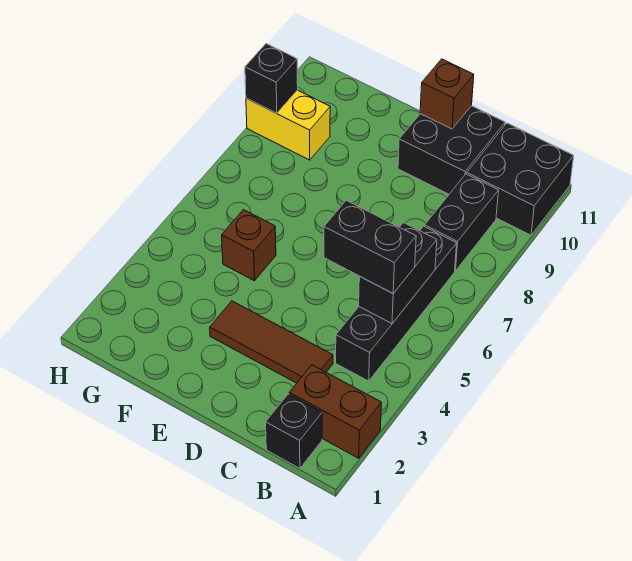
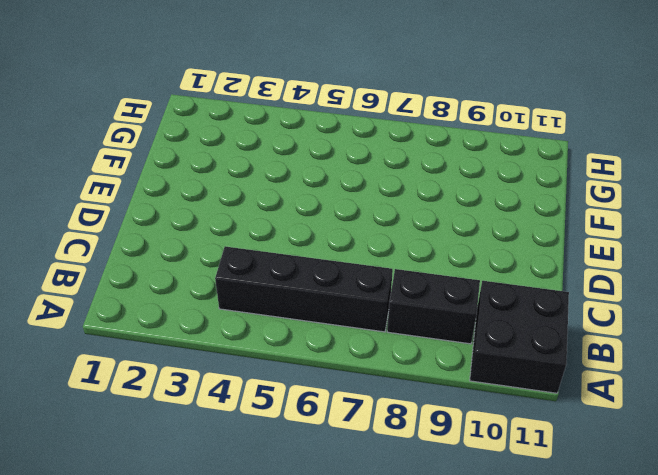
none -> brown brick A2:B2 level 1
none -> black brick B1 level 1
none -> brown tile C3:E3 level 1

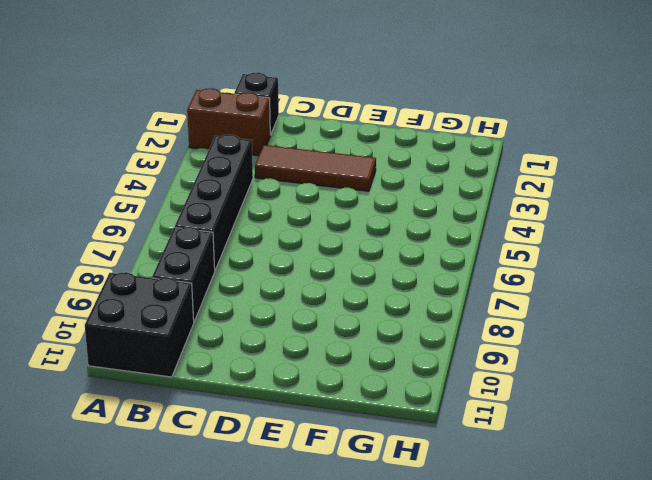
none -> black brick C10:D11 level 1
none -> brown brick F5 level 1
none -> yellow brick G9:H9 level 1

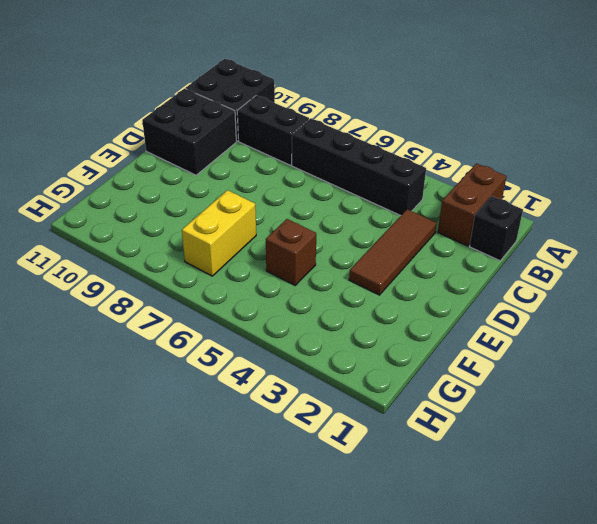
yellow brick F7:G7 level 1 -> yellow brick G9:H9 level 1
none -> black brick B5:B6 level 2
none -> brown brick D11 level 2
none -> black brick H9 level 2

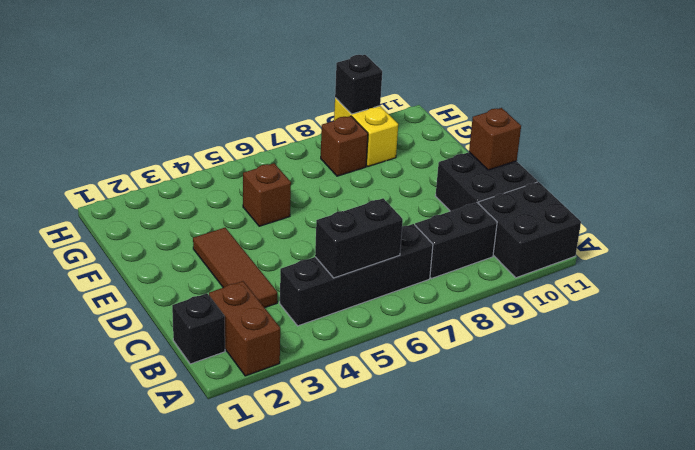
brown brick G8 level 1 -> none
none -> black brick B5:C5 level 3

